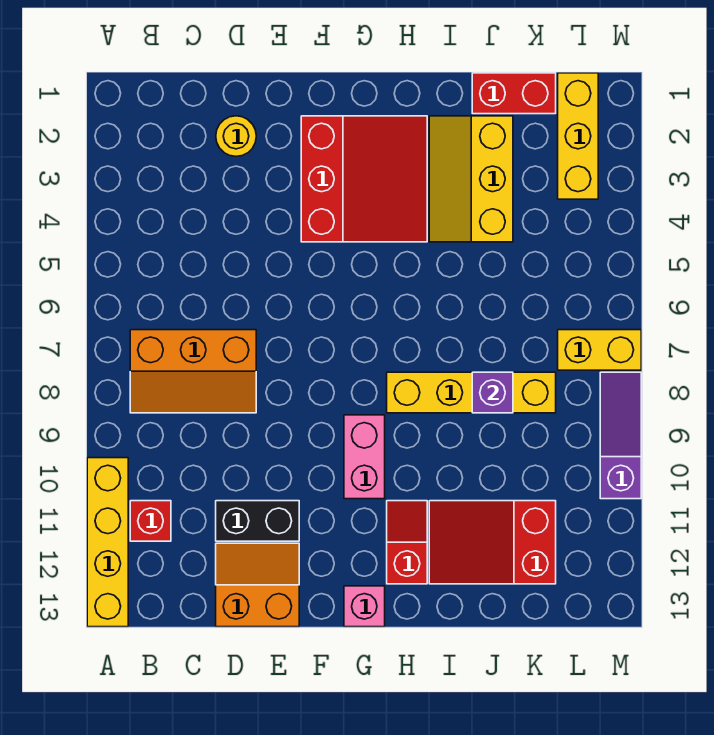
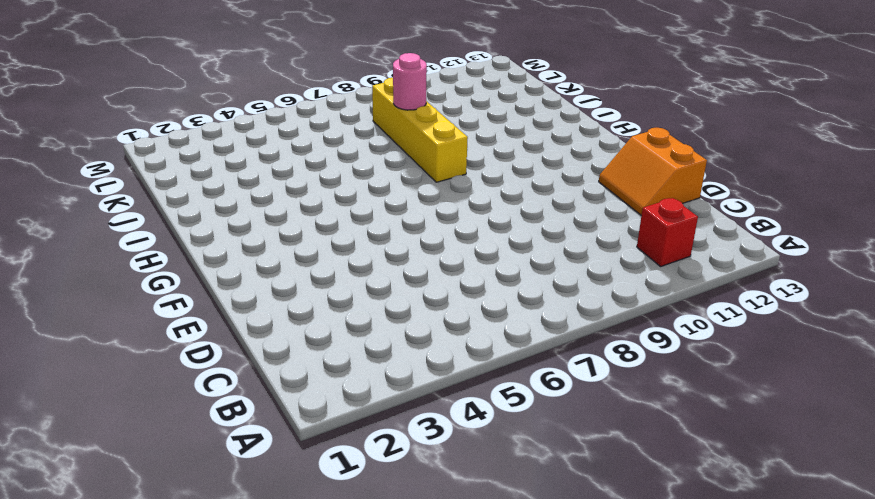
pink round brick J8 level 2 -> purple brick J8 level 2
none -> yellow brick A10:A13 level 1
none -> orange slope B7:D8 level 1 top 7
none -> yellow round brick D2 level 1

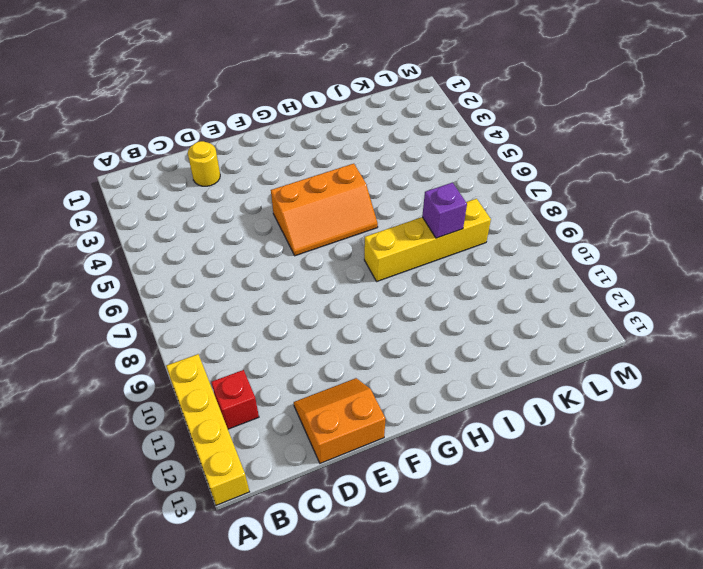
orange slope F5:H6 level 1 top 5 -> orange slope B7:D8 level 1 top 7
none -> black brick D11:E11 level 1
none -> red slope F2:H4 level 1 top F
none -> pink brick G9:G10 level 1

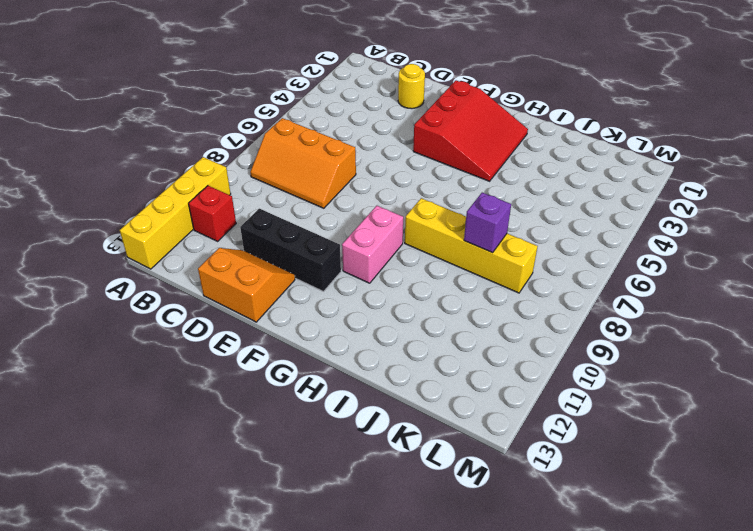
black brick D11:F11 level 1 -> black brick D11:E11 level 1
none -> pink brick G13 level 1
none -> red slope H11:H12 level 1 top 12
none -> yellow slope I2:J4 level 1 top J

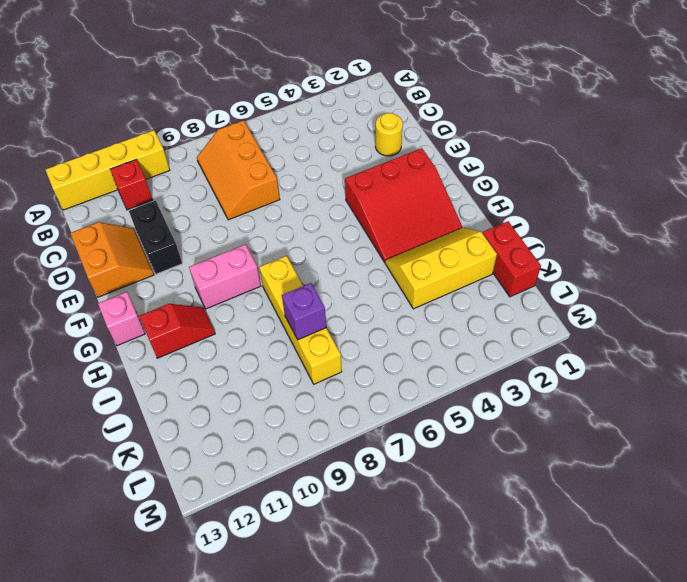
none -> red slope I11:K12 level 1 top K
none -> yellow brick L1:L3 level 1
none -> yellow brick L7:M7 level 1

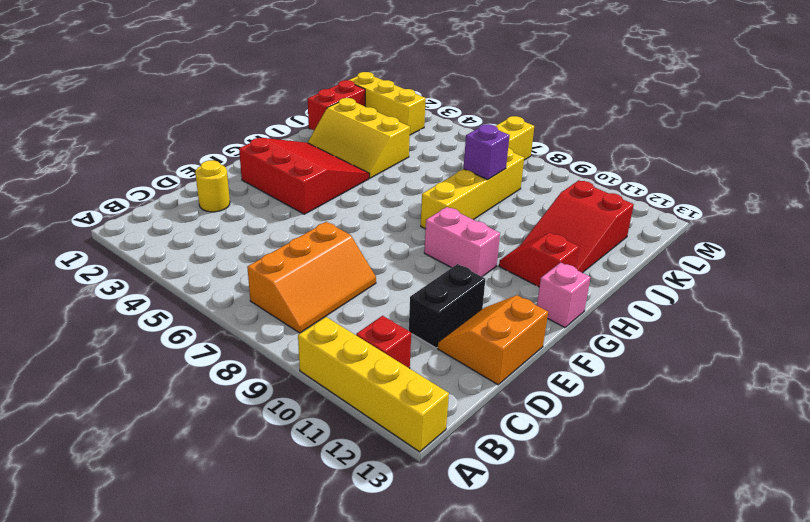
none -> purple slope M8:M10 level 1 top 10

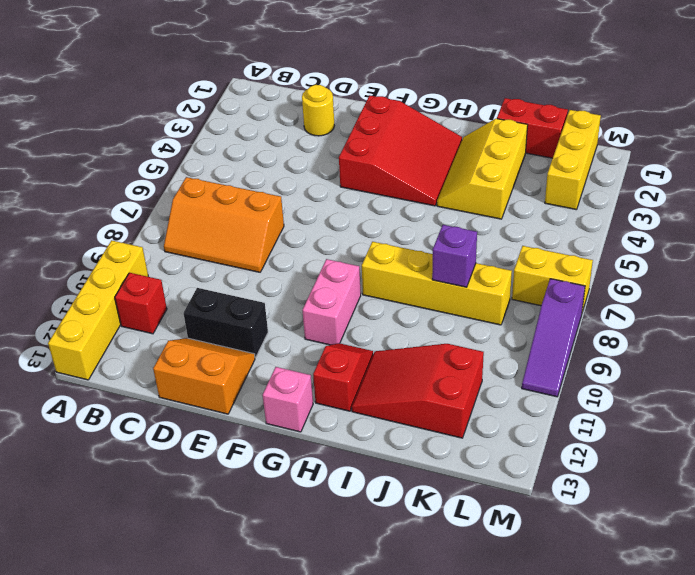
purple slope M8:M10 level 1 top 8 -> purple slope M8:M10 level 1 top 10

